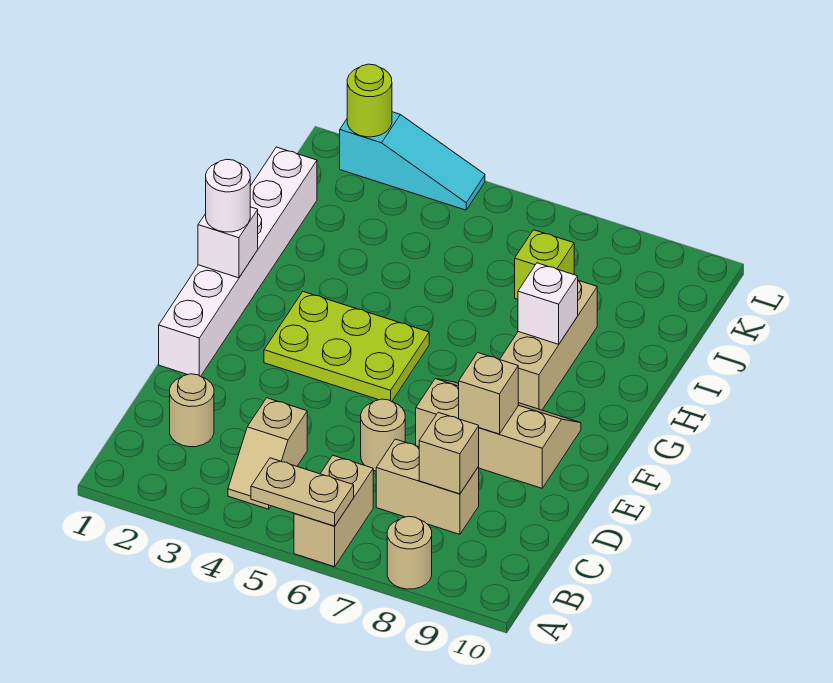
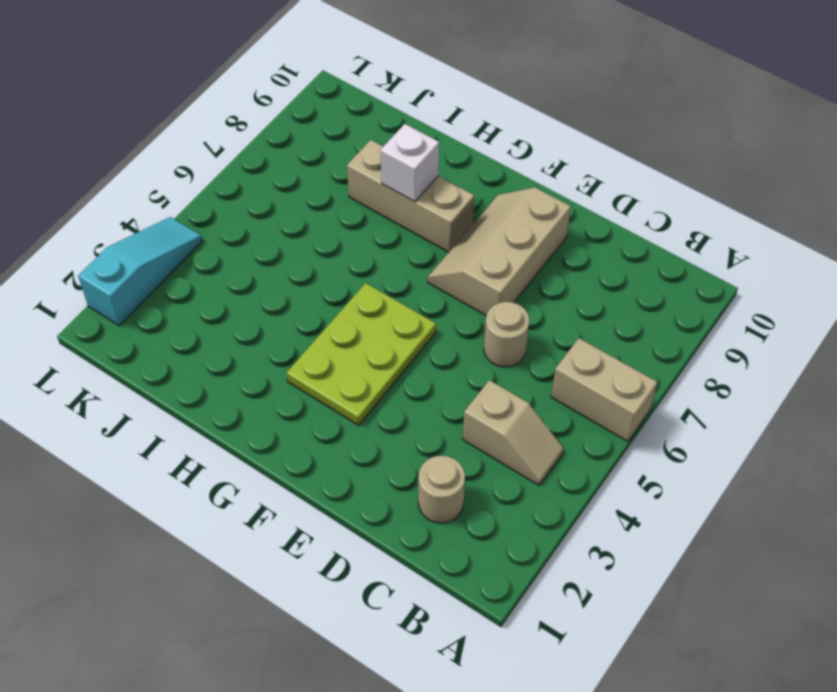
none -> tan round brick A8 level 1
none -> tan brick C7:C8 level 1
none -> white brick E1:J1 level 1

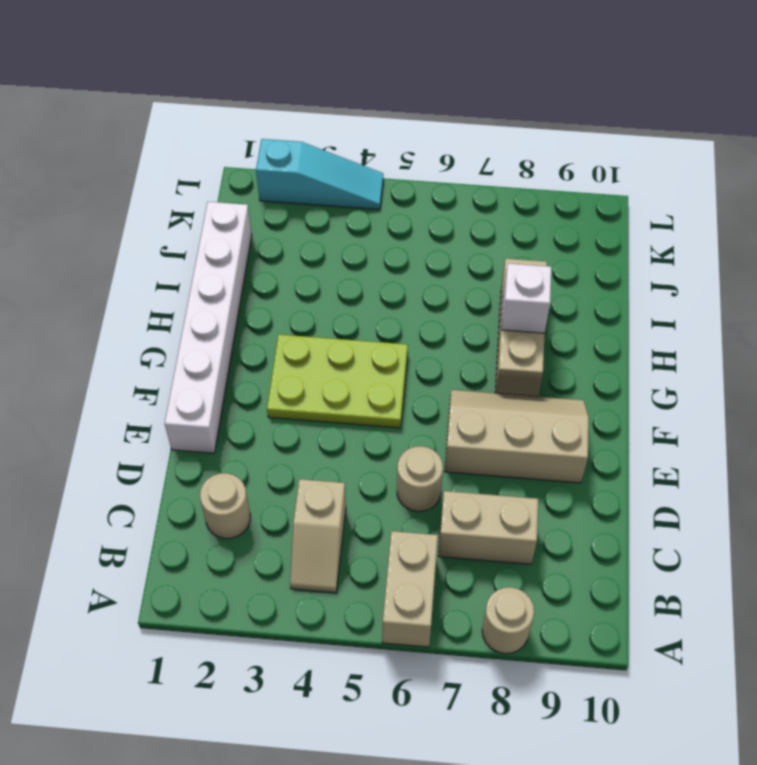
none -> lime brick J7 level 1
none -> tan plate A5:A6 level 2
none -> tan brick C8 level 2

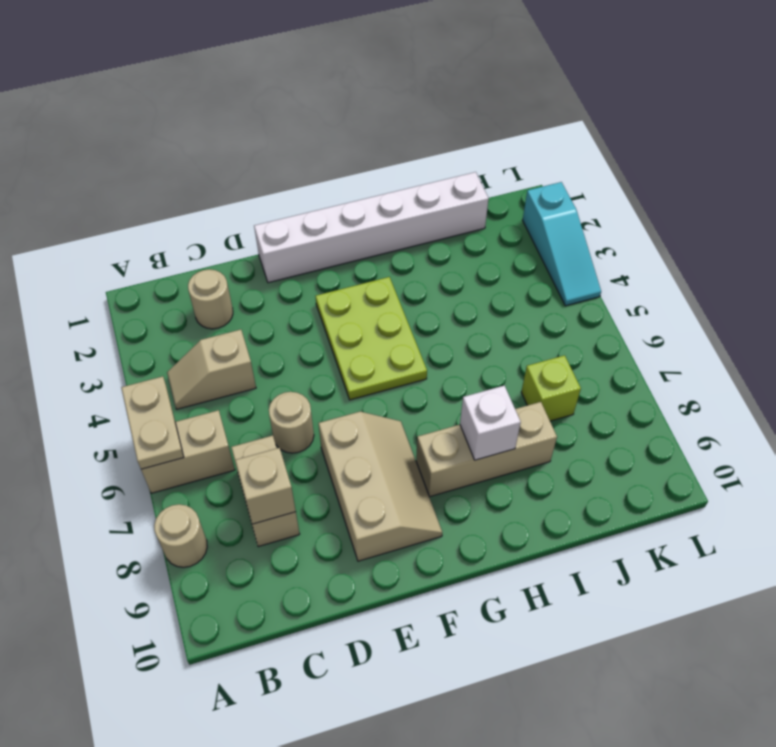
none -> tan brick E8 level 2
none -> white brick G1 level 2
none -> lime round brick L2 level 2

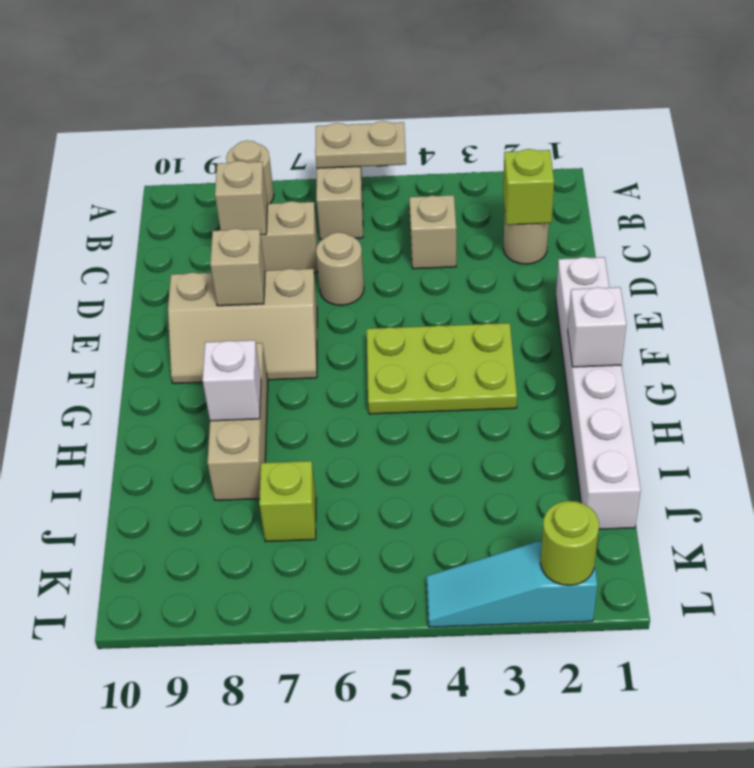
lime brick C2 level 2 -> none
none -> white round brick G1 level 3

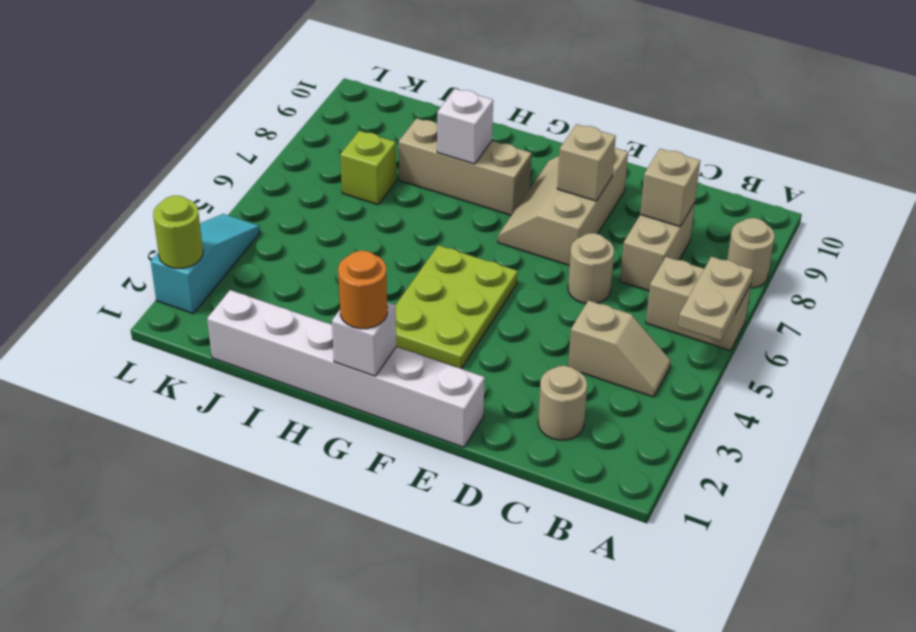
orange round brick G1 level 3 -> white round brick G1 level 3

